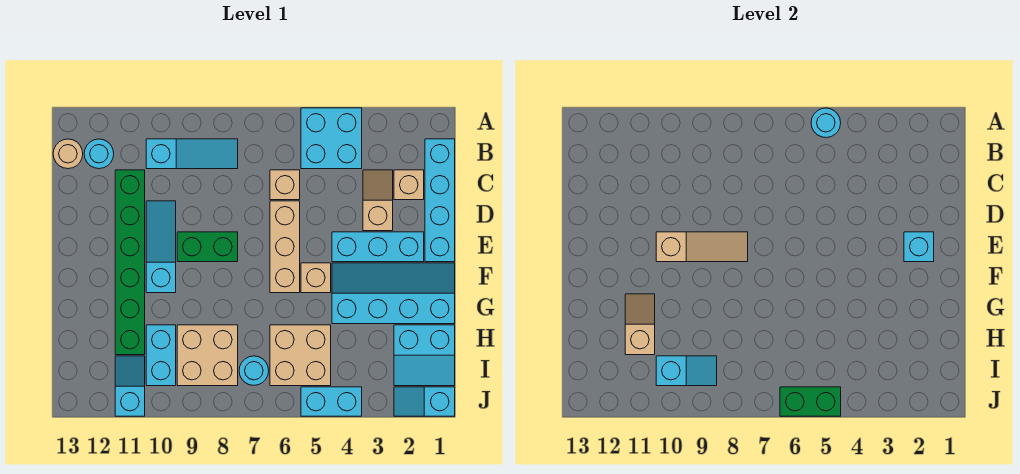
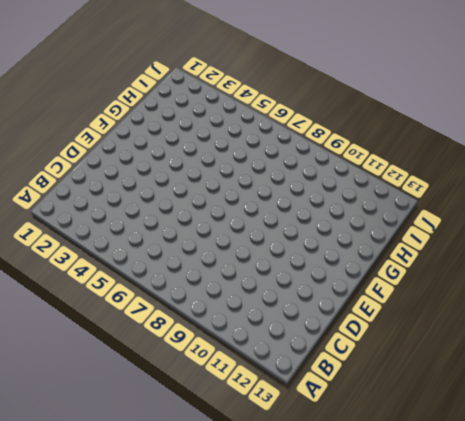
none -> cyan brick A4:B5 level 1
none -> cyan brick B1:E1 level 1
none -> cyan slope B8:B10 level 1 top 10

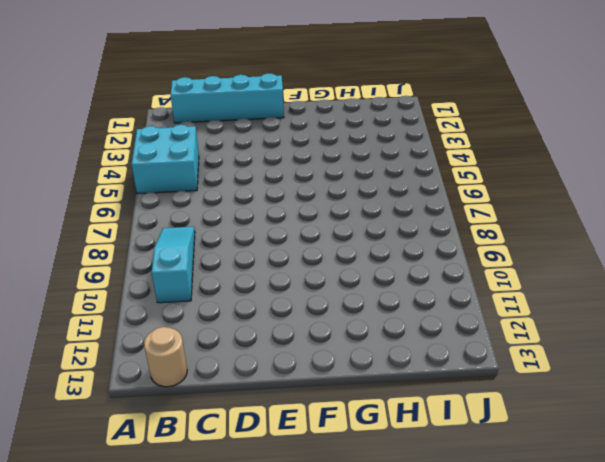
none -> cyan round brick B12 level 1
none -> tan brick C2 level 1
none -> tan slope C3:D3 level 1 top D

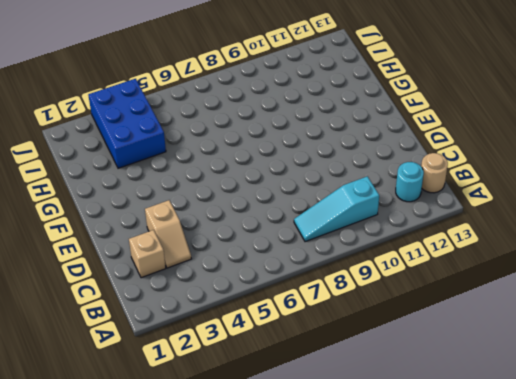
blue brick H3:J4 level 1 -> cyan brick J4:J5 level 1
none -> cyan brick A4:B5 level 1
none -> cyan brick B1:E1 level 1
none -> tan brick C6 level 1

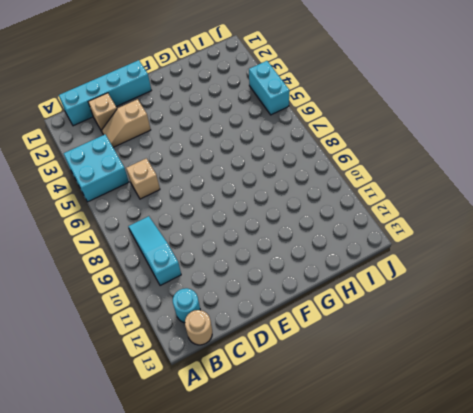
none -> green brick C11:H11 level 1
none -> tan brick D6:F6 level 1
none -> cyan slope D10:F10 level 1 top F

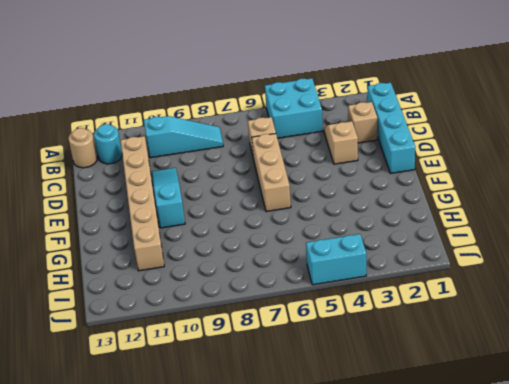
tan brick C11:H11 level 1 -> green brick C11:H11 level 1
none -> cyan brick E2:E4 level 1
none -> green brick E8:E9 level 1
none -> cyan slope F1:G4 level 1 top G

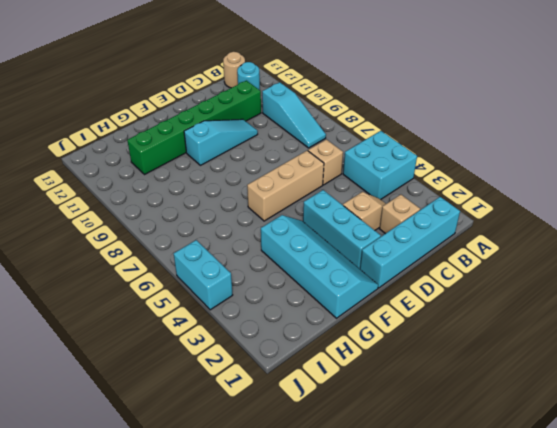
none -> green brick E8:E9 level 1
none -> tan brick F5 level 1
none -> cyan slope H1:I2 level 1 top H

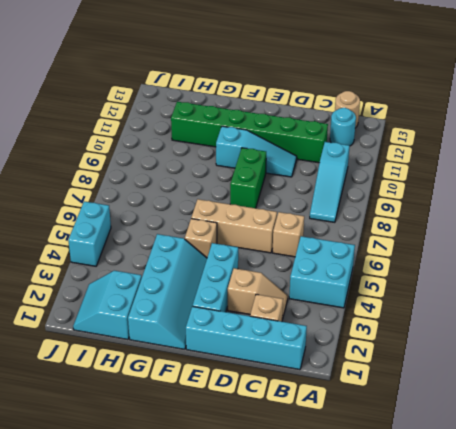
none -> tan brick H5:I6 level 1
none -> tan brick H8:I9 level 1
none -> cyan brick H10:I10 level 1

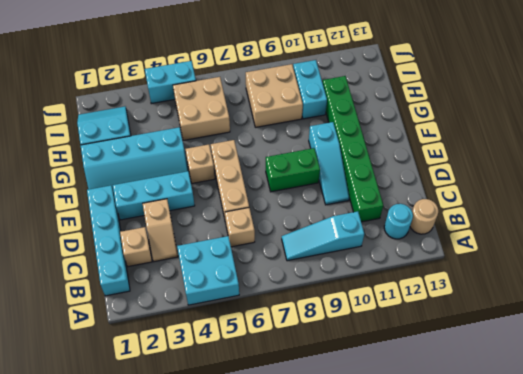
none -> cyan round brick I7 level 1
none -> cyan slope I11:J11 level 1 top J
none -> cyan slope J1:J2 level 1 top 1

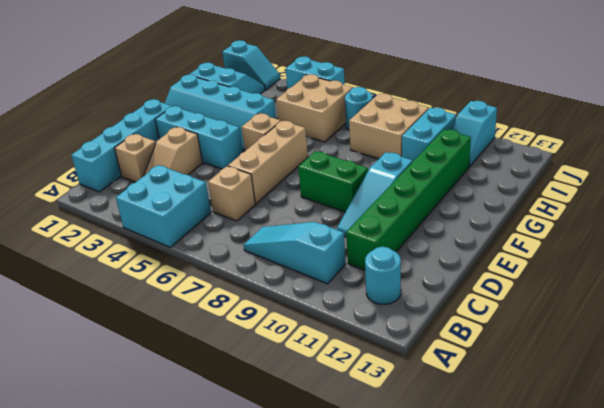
none -> tan round brick B13 level 1
none -> cyan round brick A5 level 2
none -> cyan brick E2 level 2

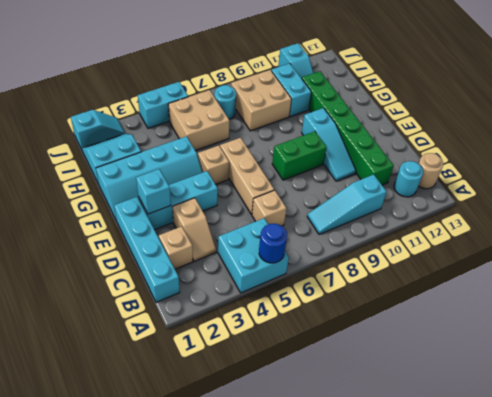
blue round brick A5 level 2 -> cyan round brick A5 level 2
none -> tan slope E8:E10 level 2 top 10
none -> tan slope G11:H11 level 2 top H
none -> cyan slope I9:I10 level 2 top 10

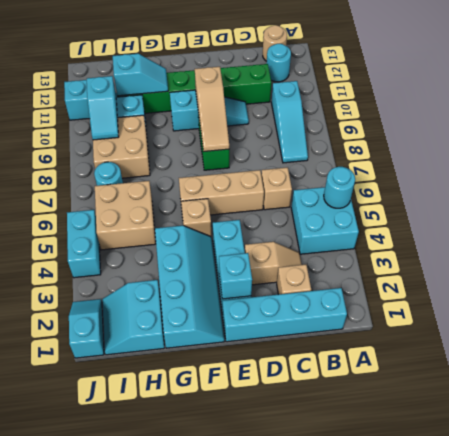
cyan slope G11:H11 level 2 top H -> tan slope G11:H11 level 2 top H
none -> green brick J5:J6 level 2

